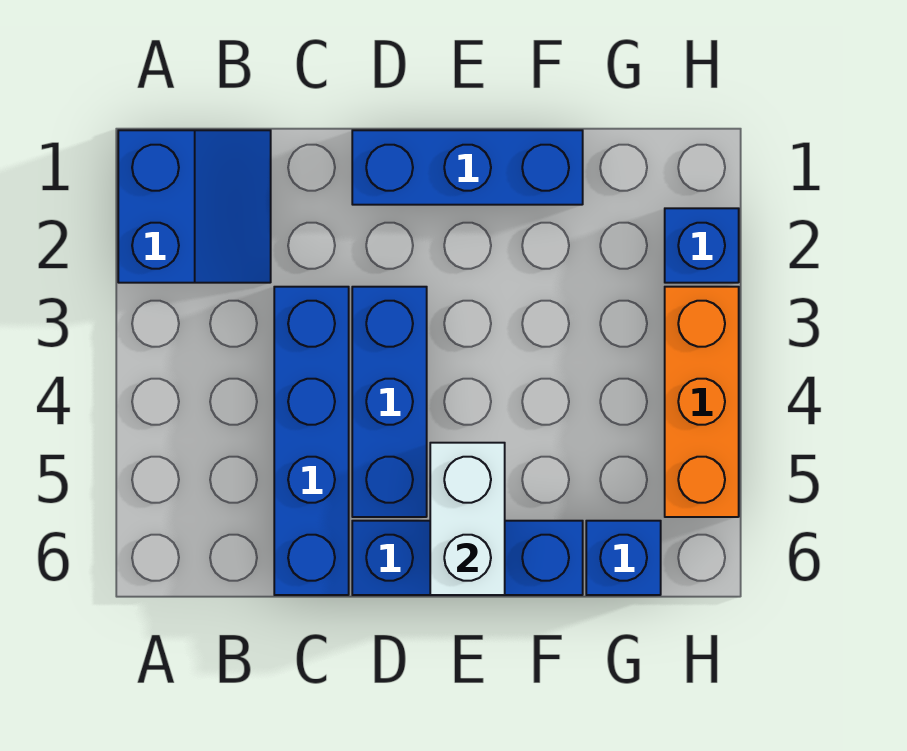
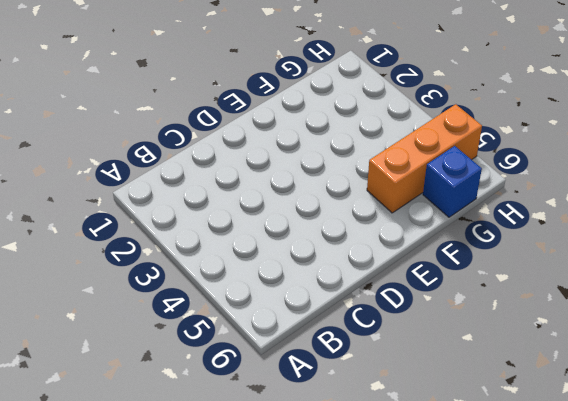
orange brick F5:H5 level 1 -> orange brick H3:H5 level 1
none -> blue slope A1:B2 level 1 top A
none -> blue brick C3:C6 level 1

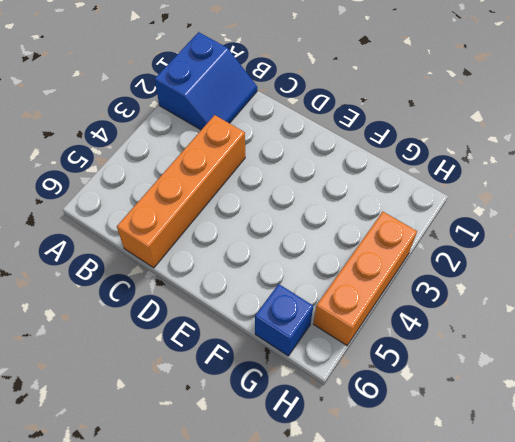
orange brick C3:C6 level 1 -> blue brick C3:C6 level 1
none -> blue brick D1:F1 level 1
none -> blue brick D3:D5 level 1

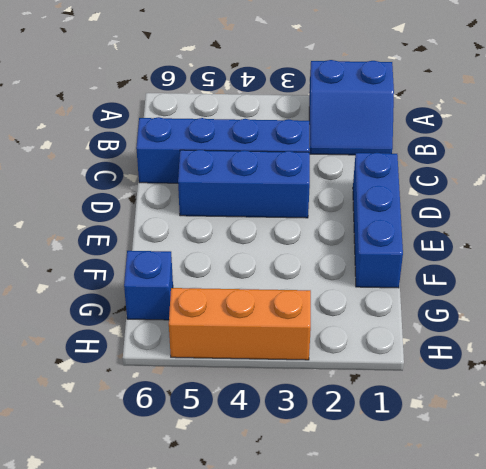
none -> blue brick D6:F6 level 1
none -> blue brick H2 level 1

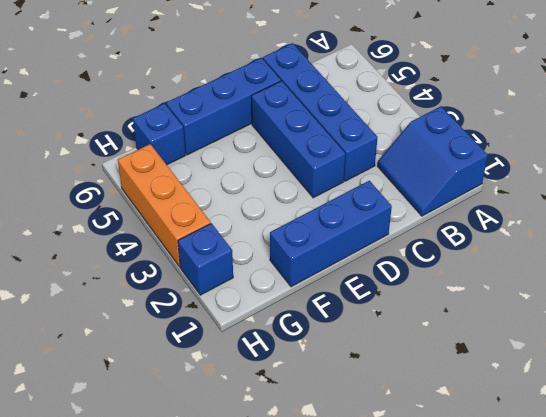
none -> white brick E5:E6 level 2

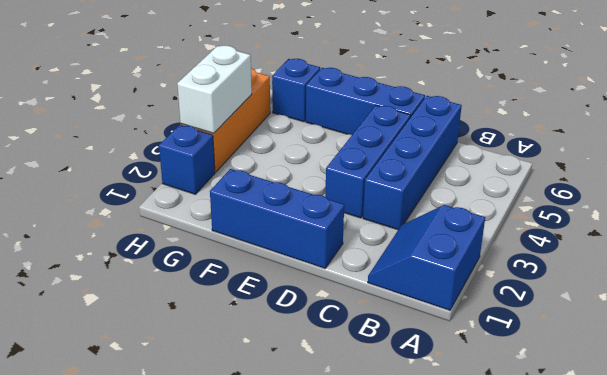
white brick H3:H4 level 2 -> white brick E5:E6 level 2

